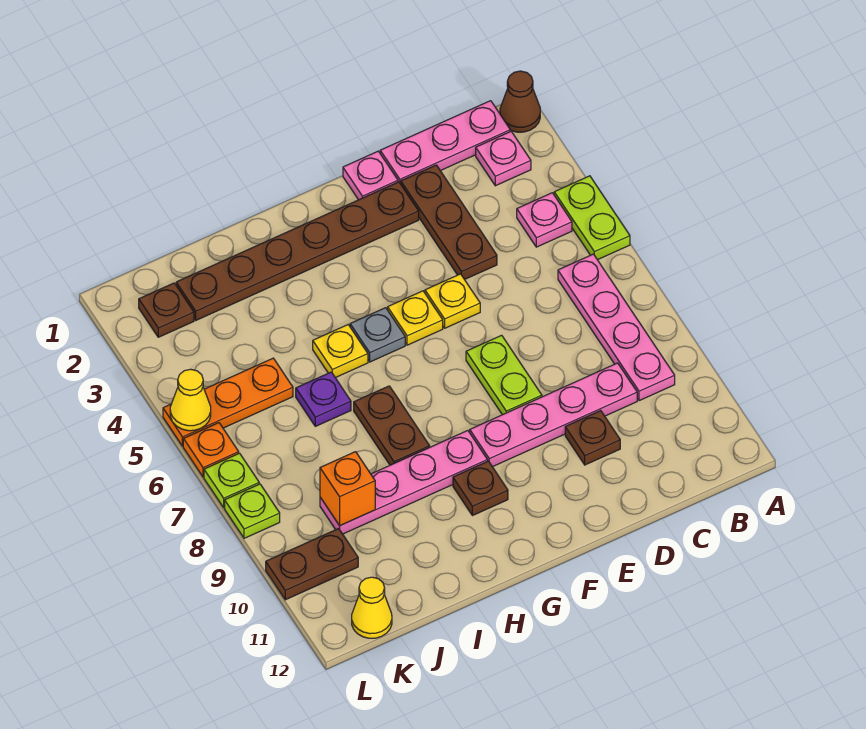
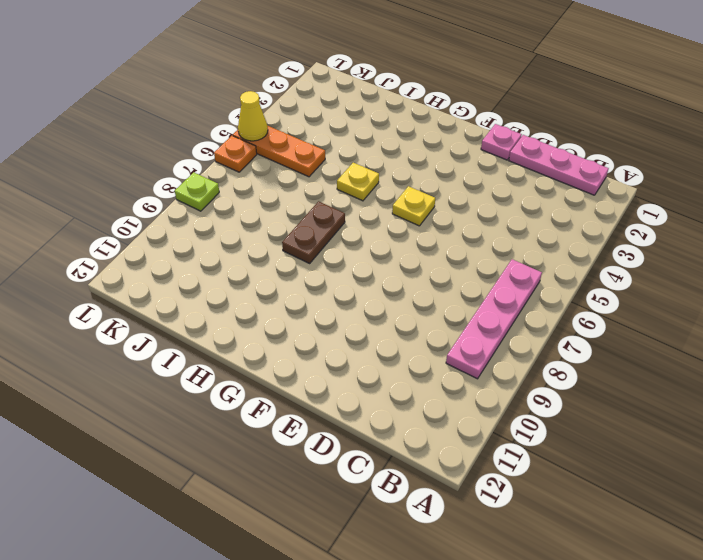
none -> brown cone A1 level 1
none -> lime plate A4:A5 level 1
none -> pink plate B2 level 1

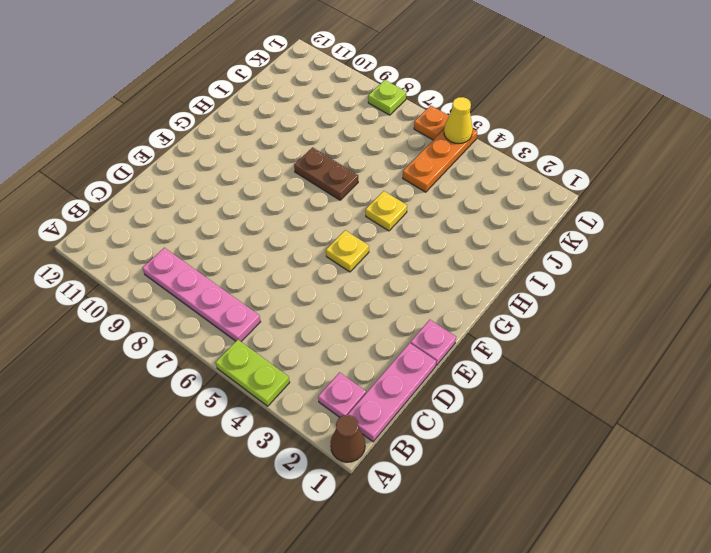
none -> pink plate B4 level 1
none -> pink plate C9:F9 level 1
none -> brown plate D2:D4 level 1

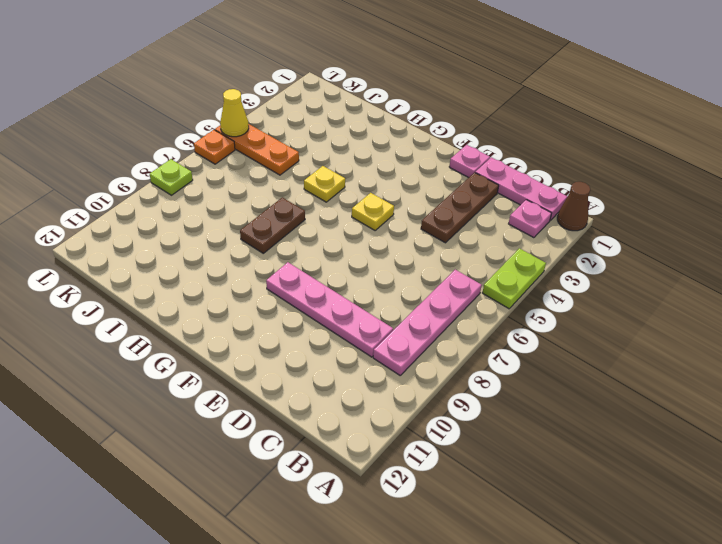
none -> pink plate B4 level 1
none -> brown plate D10 level 1
none -> brown plate E2:J2 level 1

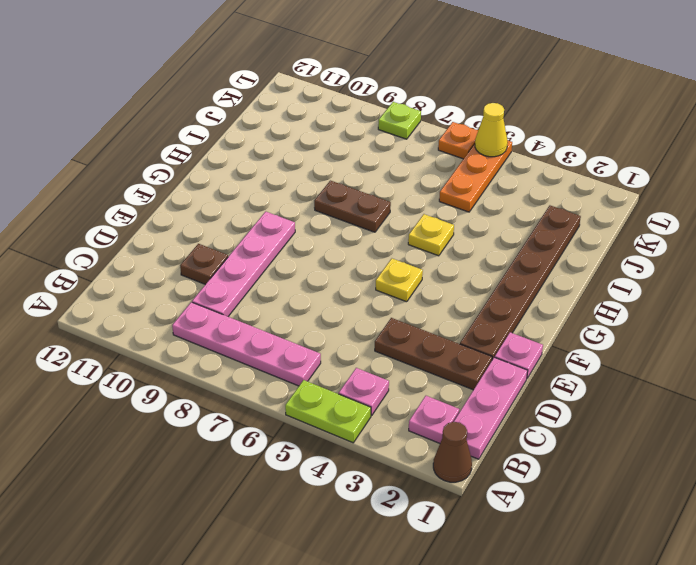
none -> yellow plate E5 level 1
none -> lime plate E7:E8 level 1
none -> grey plate G5 level 1

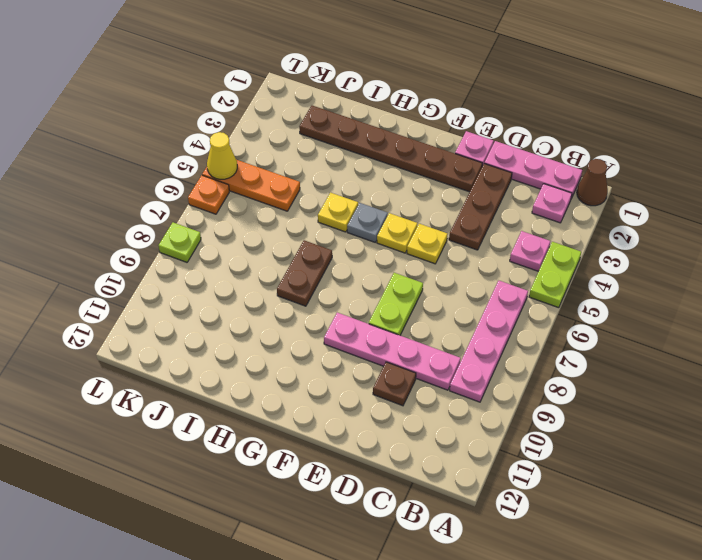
none -> pink plate G9:J9 level 1
none -> brown plate G10 level 1
none -> purple plate I6 level 1

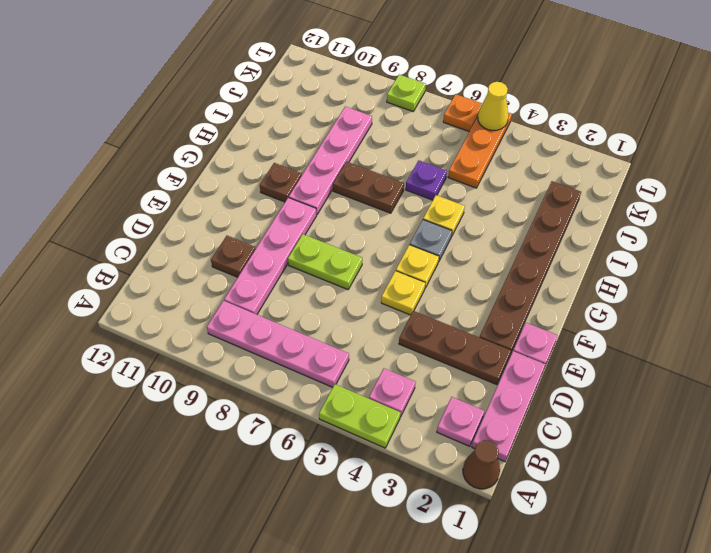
none -> brown plate K2 level 1
none -> brown plate K10:L10 level 1
none -> yellow cone K12 level 1

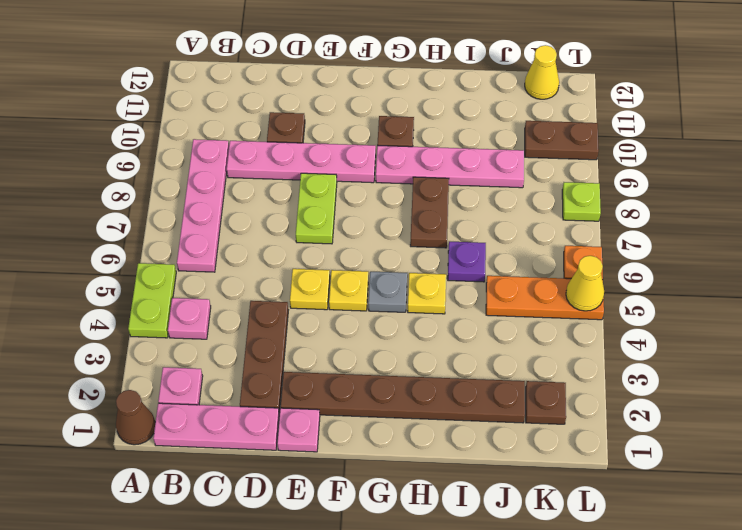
none -> lime plate L7 level 1
none -> orange brick J9 level 2

